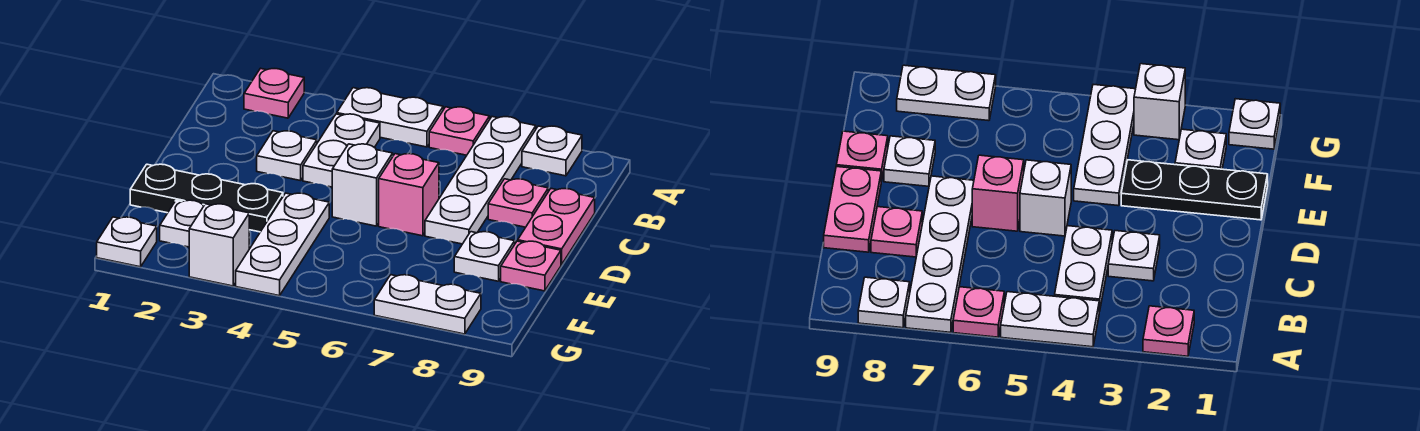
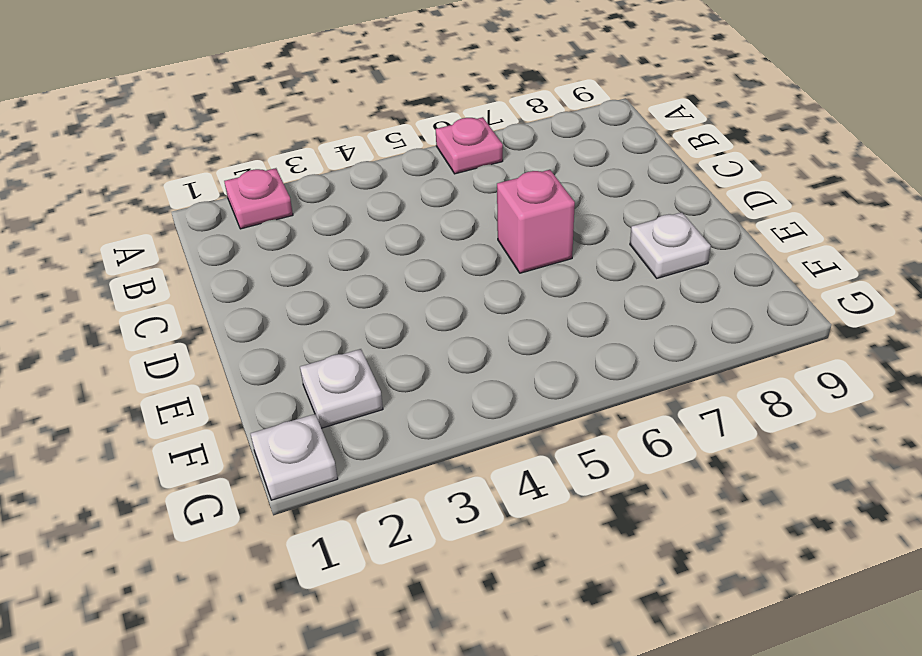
none -> white plate A4:A5 level 1
none -> white plate A7:D7 level 1
none -> white plate A8 level 1

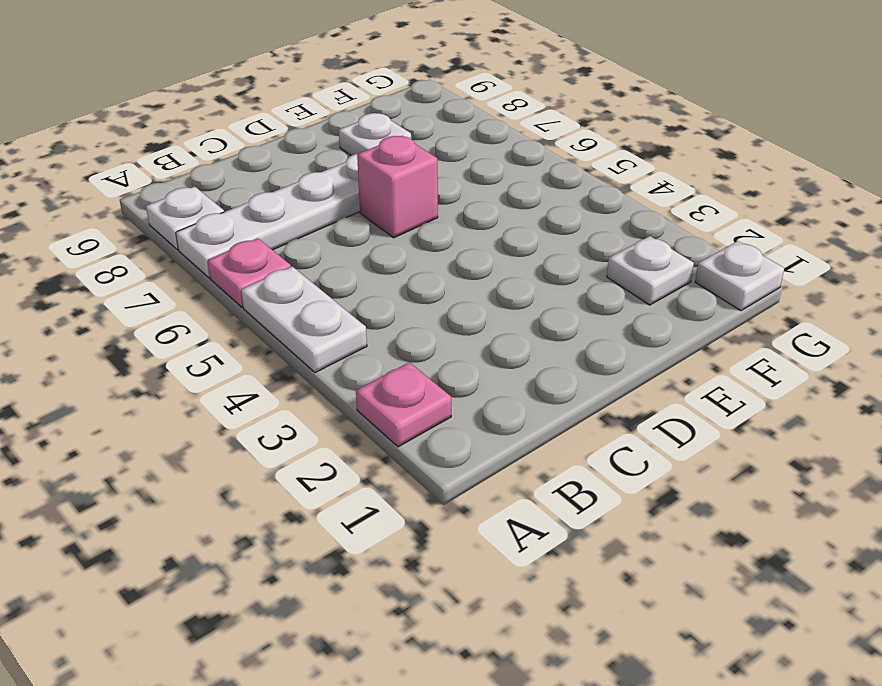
none -> white plate B4:C4 level 1
none -> white plate C3 level 1
none -> pink plate C8 level 1

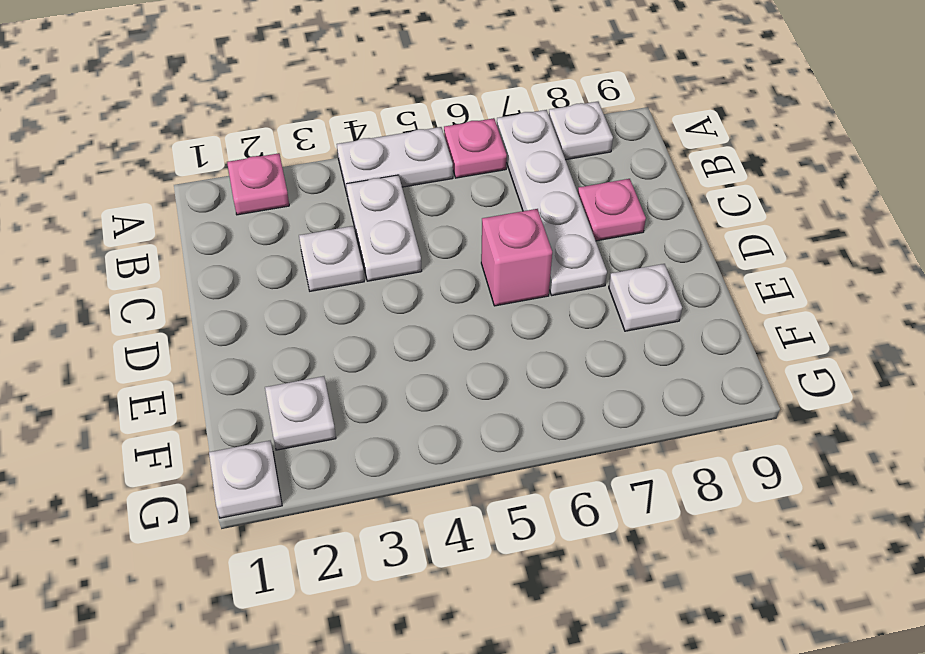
none -> pink plate C9:D9 level 1
none -> white brick D5 level 1
none -> black plate E1:E3 level 1

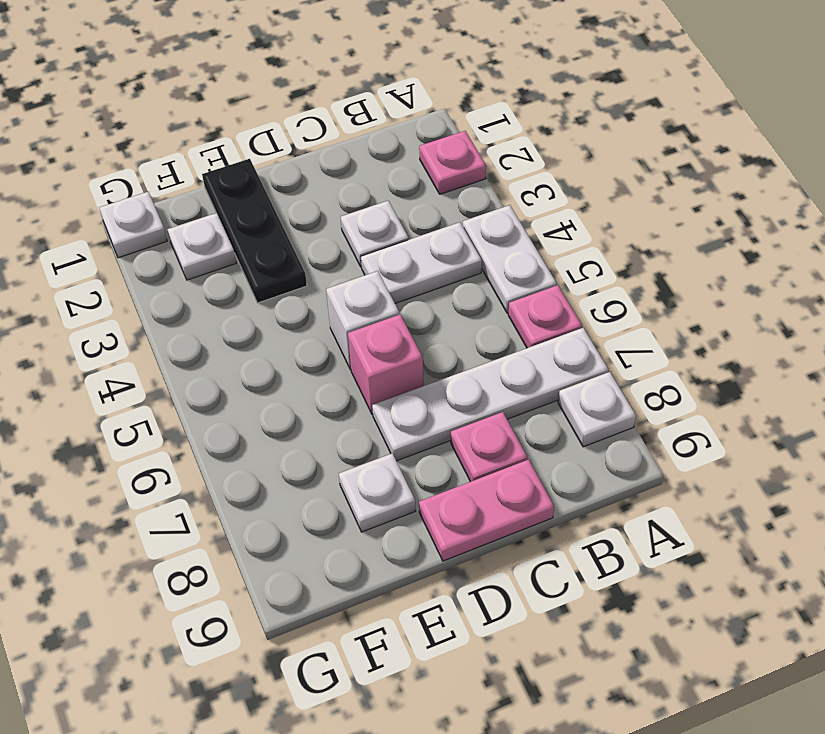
none -> white plate E4:G4 level 1
none -> pink plate E9 level 1
none -> white brick G3 level 1

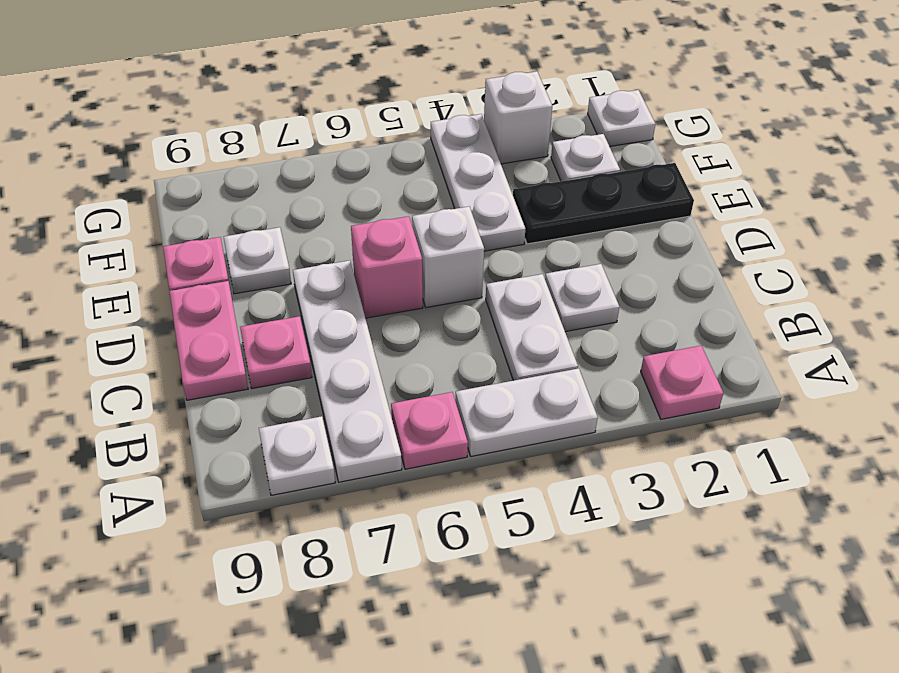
none -> white plate G7:G8 level 1

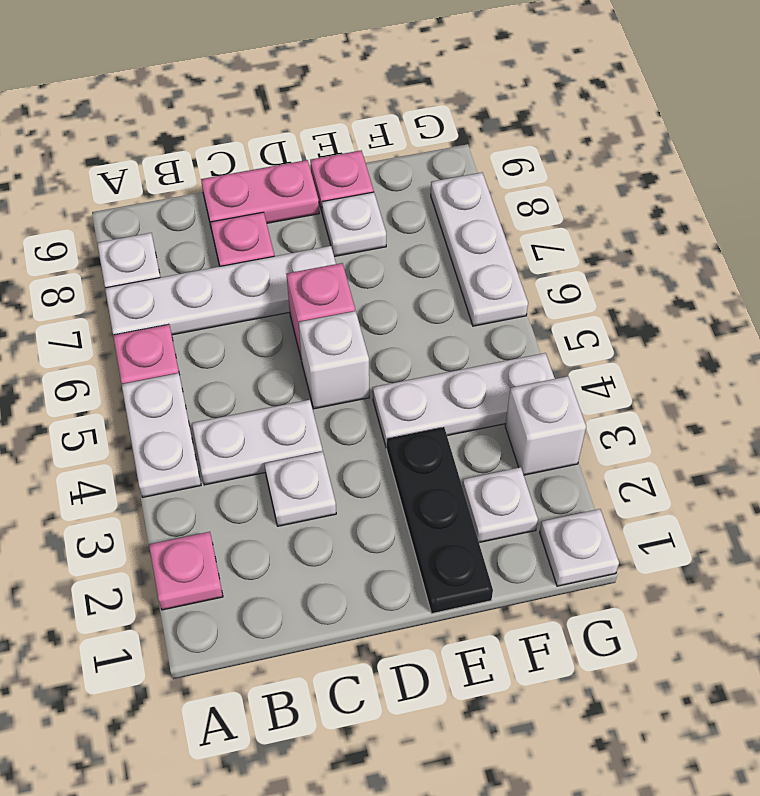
white plate G6:G8 level 1 -> white plate G7:G8 level 1

